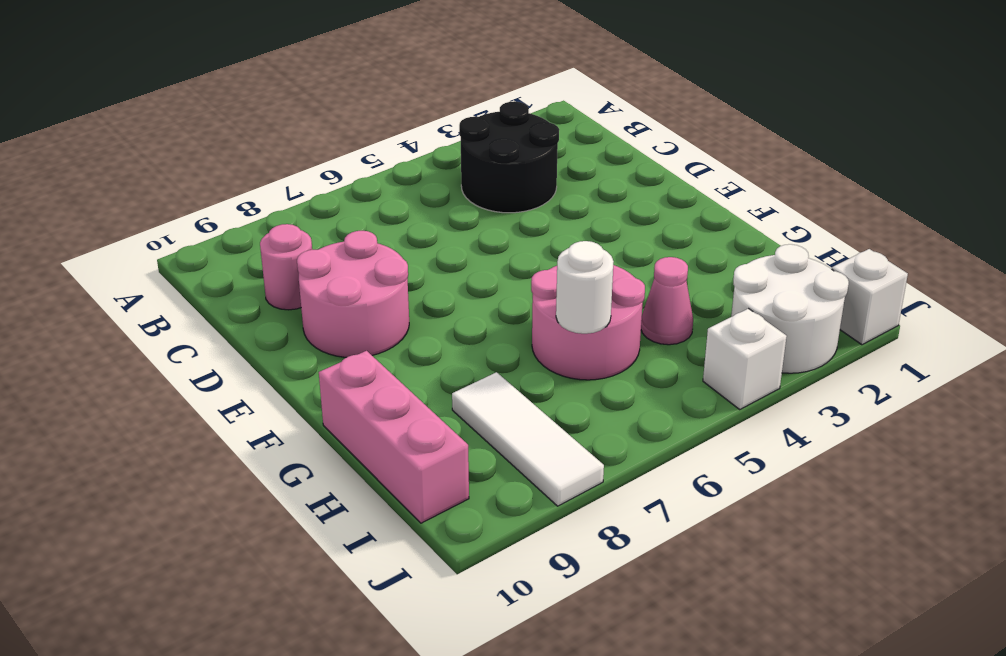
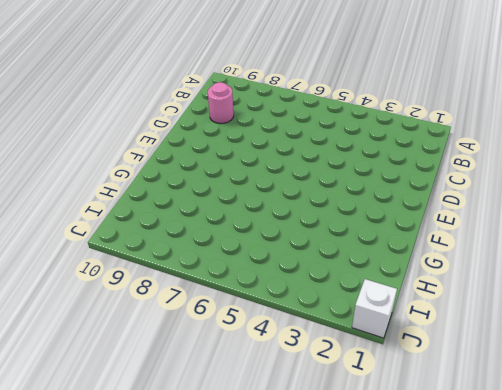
none -> black round brick B3:C4 level 1
none -> pink round brick D8:E9 level 1

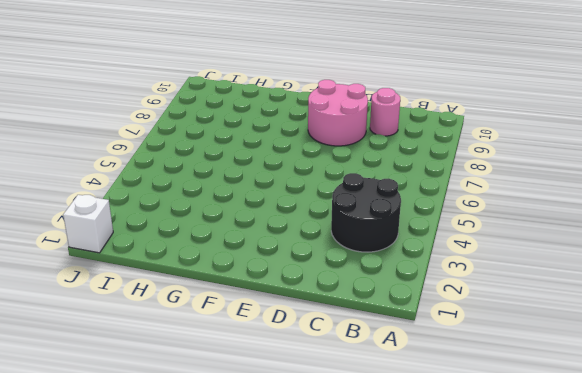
none -> pink round brick G5:H6 level 1
none -> pink brick G10:I10 level 1

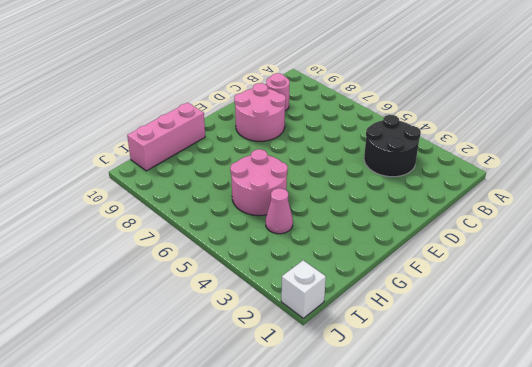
none -> white tile H8:J8 level 1
none -> white round brick I2:J3 level 1

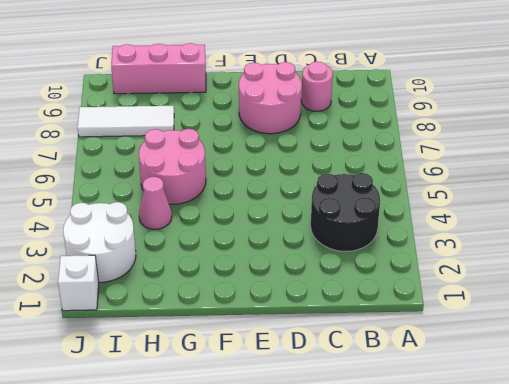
none -> white brick J4 level 1
none -> white round brick H6 level 2

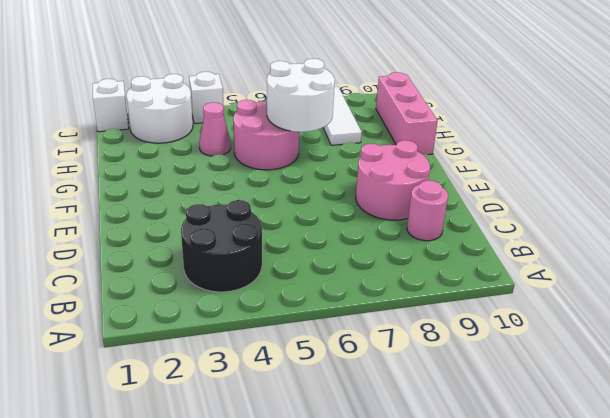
white round brick G6:H7 level 2 -> white round brick H6 level 2

